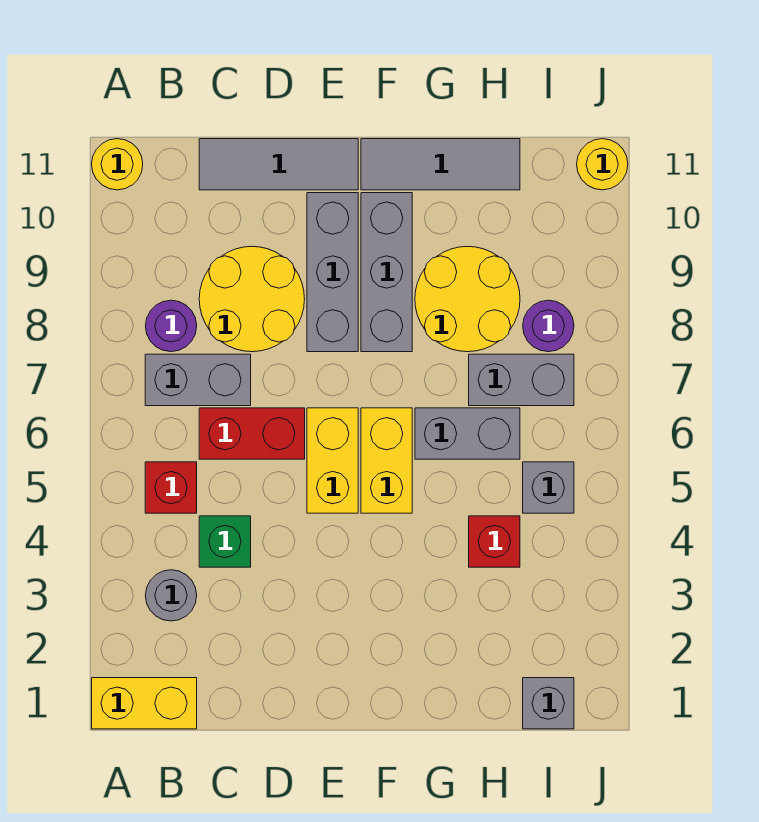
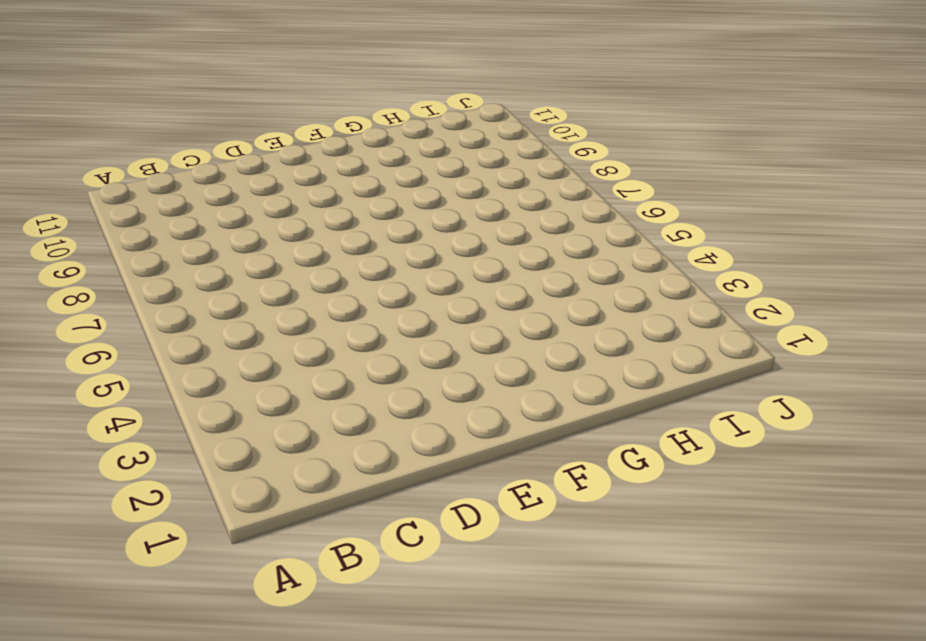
none -> yellow brick A1:B1 level 1
none -> yellow round brick A11 level 1
none -> grey round brick B3 level 1

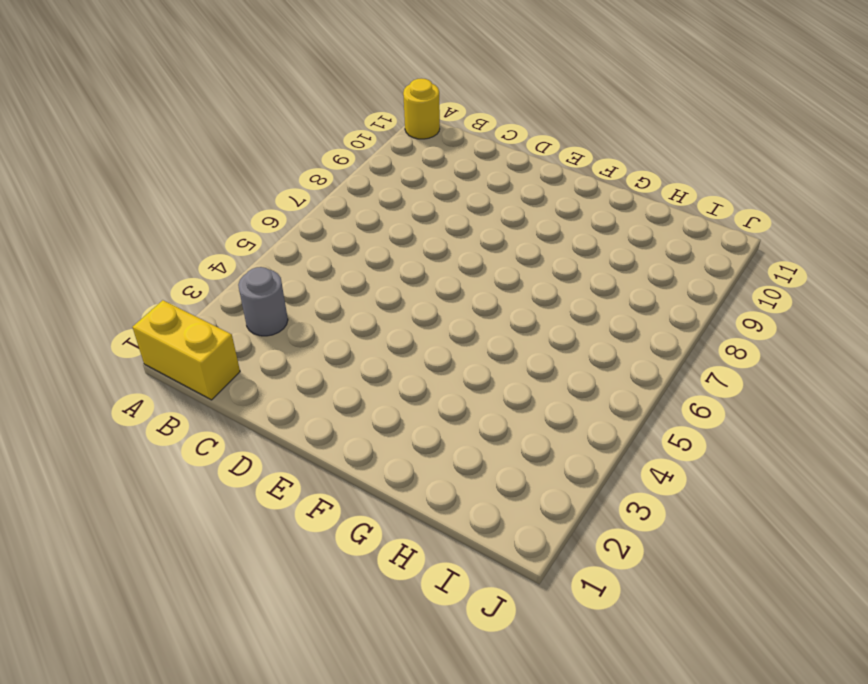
none -> red brick B5 level 1
none -> grey brick B7:C7 level 1
none -> purple round brick B8 level 1

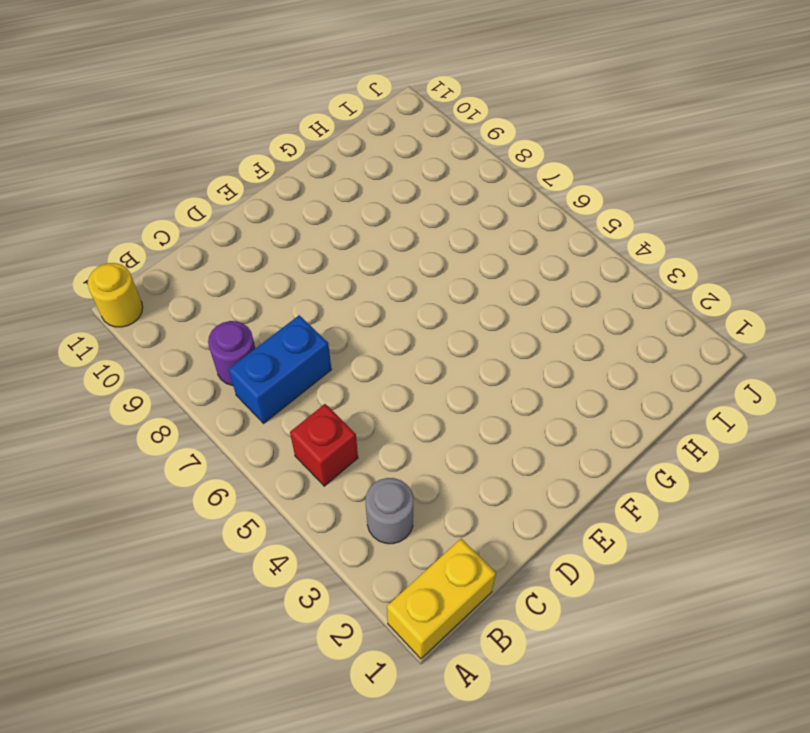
blue brick B7:C7 level 1 -> grey brick B7:C7 level 1
none -> green brick C4 level 1
none -> red brick C6:D6 level 1
none -> yellow round brick C8:D9 level 1

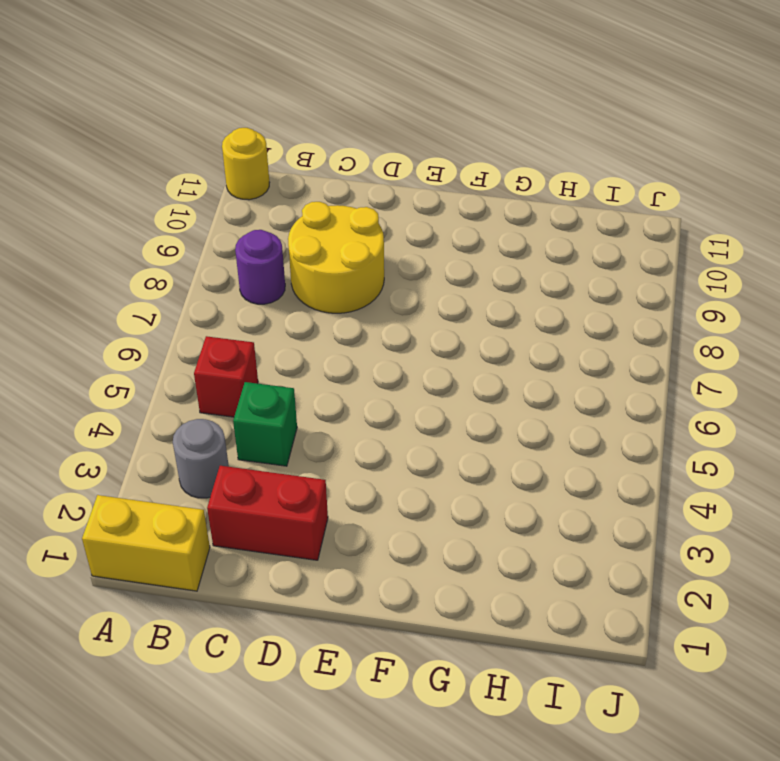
red brick C2:D2 level 1 -> red brick C6:D6 level 1
none -> grey brick B7:C7 level 1
none -> grey tile C11:E11 level 1
none -> yellow brick E5:E6 level 1

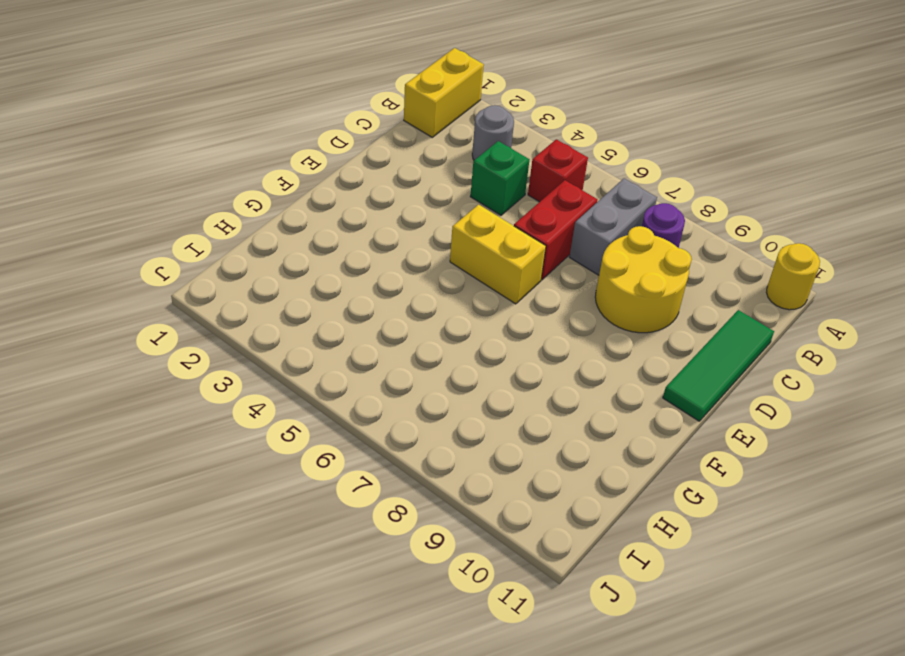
green tile C11:E11 level 1 -> grey tile C11:E11 level 1
none -> grey brick E8:E10 level 1
none -> yellow brick F5:F6 level 1
none -> grey brick F8:F10 level 1

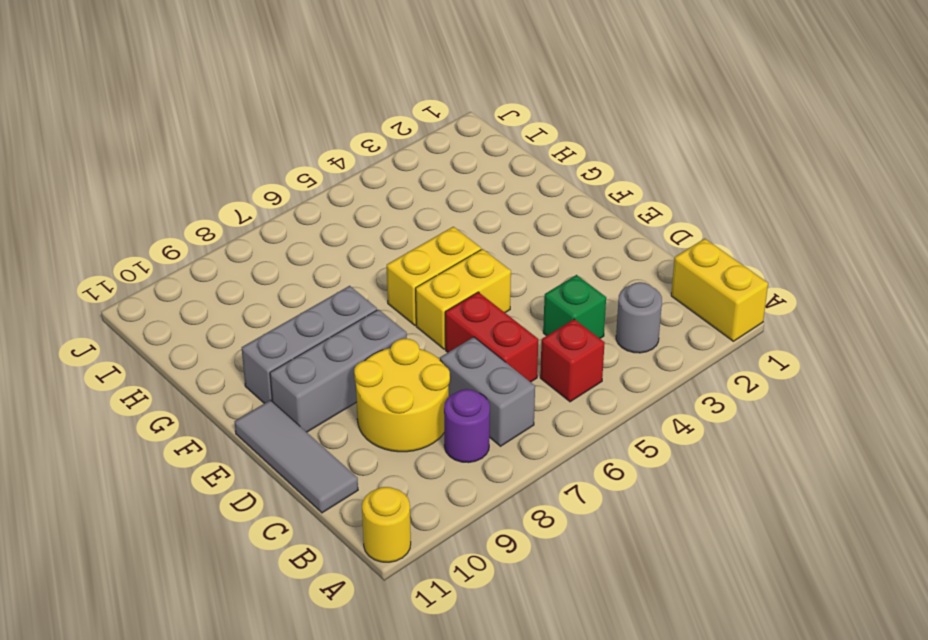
none -> grey tile F11:H11 level 1
none -> grey brick G6:H6 level 1
none -> yellow round brick G8:H9 level 1

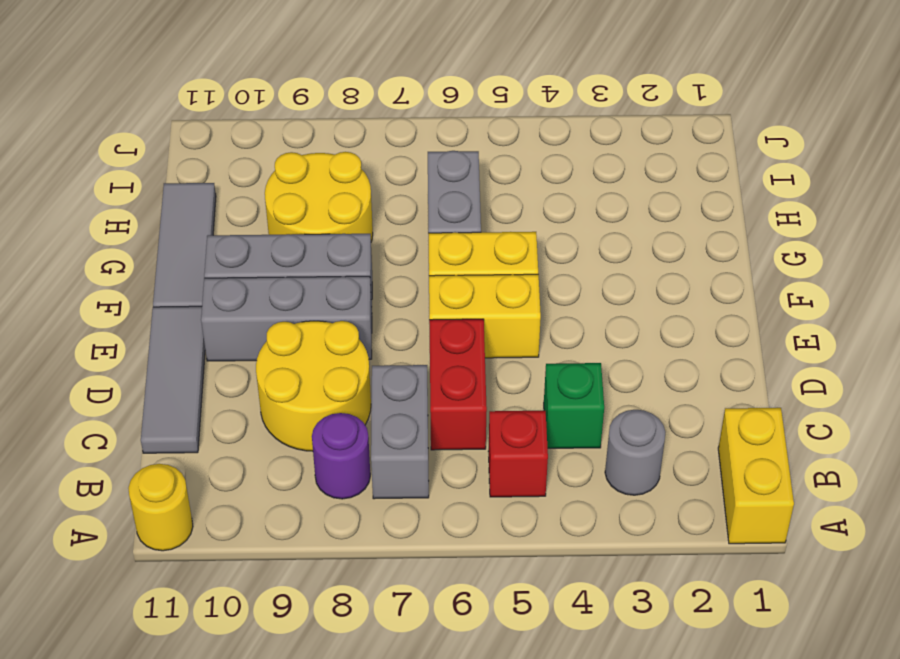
none -> red brick H4 level 1
none -> grey brick H7:I7 level 1
none -> grey brick I1 level 1

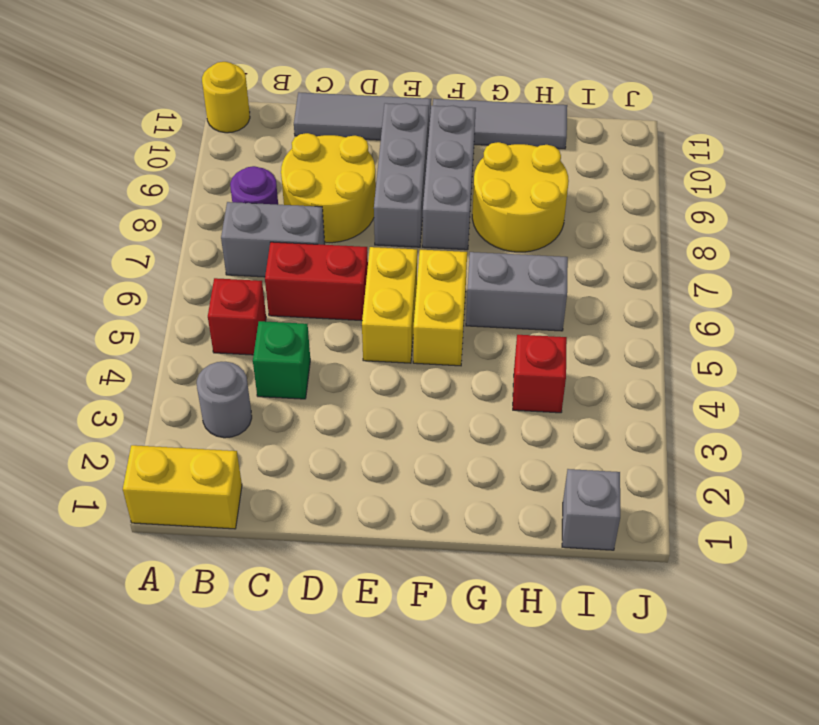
none -> grey brick H7:I7 level 1
none -> grey brick I5 level 1
none -> purple round brick I8 level 1

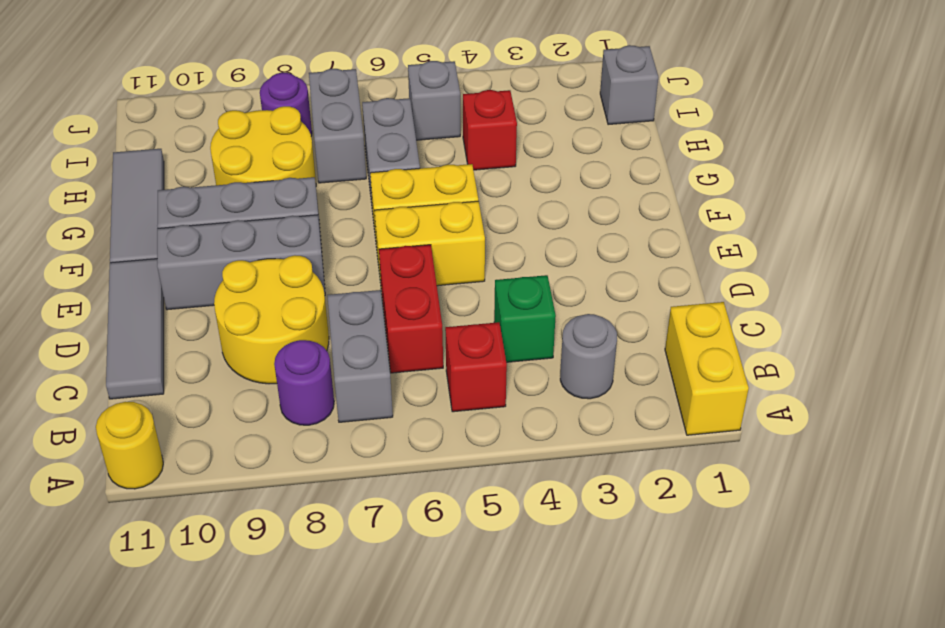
none -> yellow round brick J11 level 1

